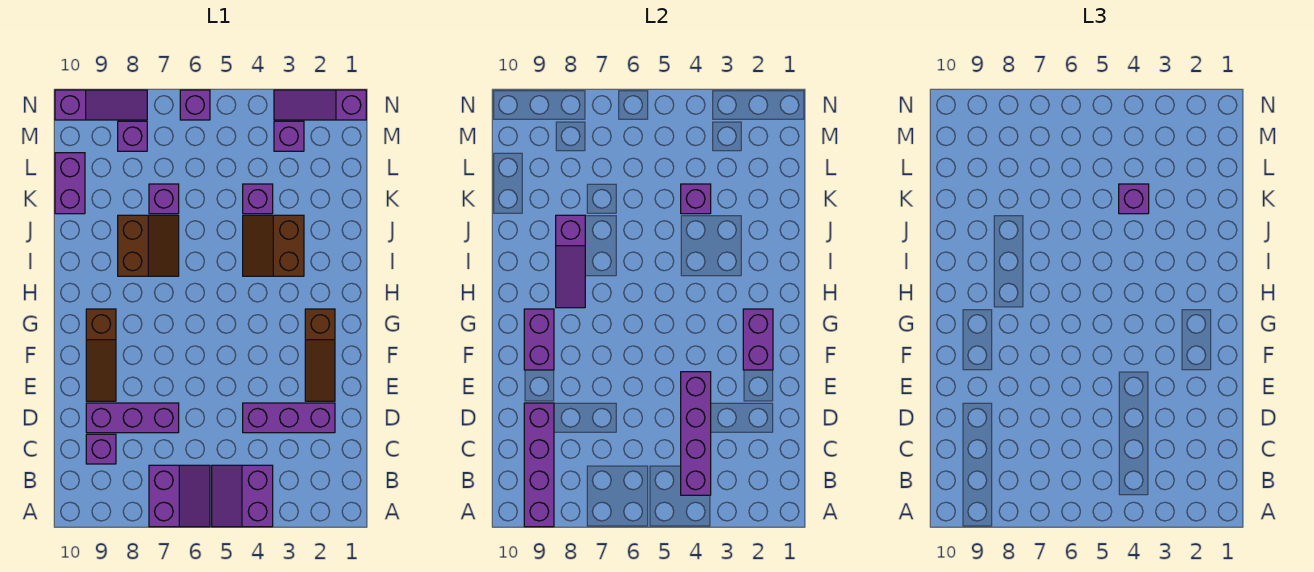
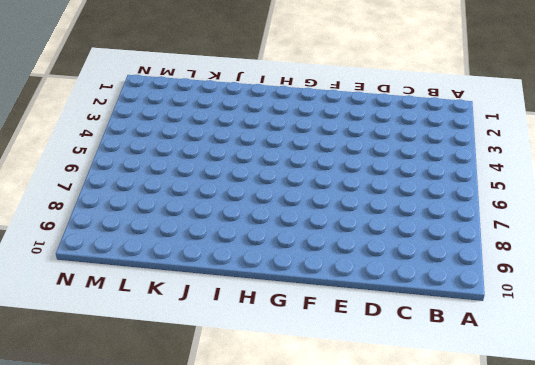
none -> purple slope A4:B5 level 1 top 4
none -> purple slope A6:B7 level 1 top 7
none -> purple brick C9 level 1

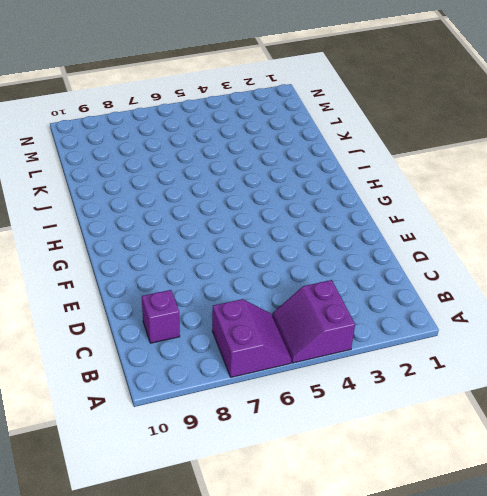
none -> purple brick D2:D4 level 1
none -> purple brick D7:D9 level 1
none -> brown slope E2:G2 level 1 top G

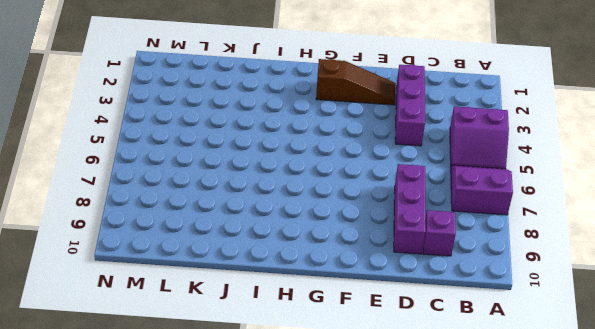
none -> brown slope E9:G9 level 1 top G
none -> brown slope I3:J4 level 1 top 3
none -> brown slope I7:J8 level 1 top 8

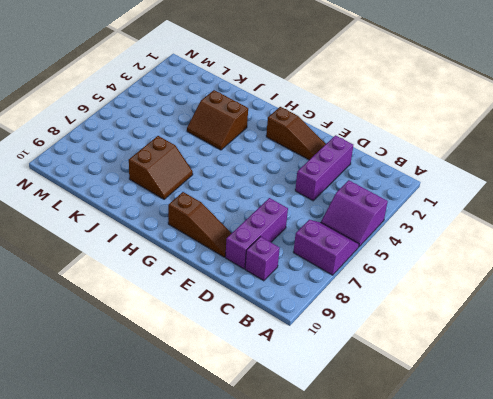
brown slope I7:J8 level 1 top J -> brown slope I7:J8 level 1 top 8
none -> purple brick K4 level 1
none -> purple brick K7 level 1
none -> purple brick K10:L10 level 1

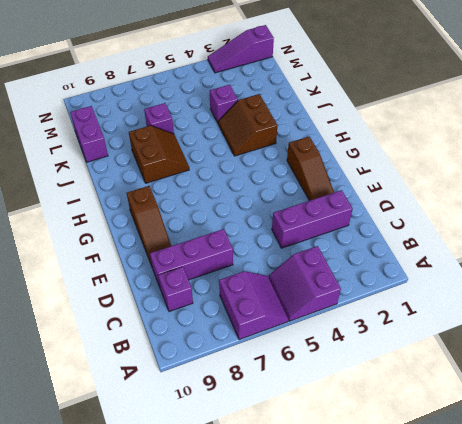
none -> purple brick M3 level 1
none -> purple brick M8 level 1
none -> purple brick N6 level 1

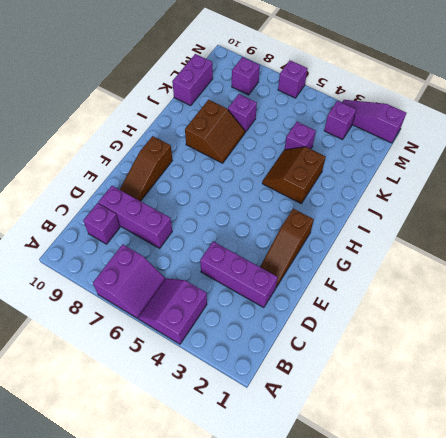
none -> purple slope N8:N10 level 1 top 10
none -> purple brick A9:D9 level 2
none -> purple brick B4:E4 level 2

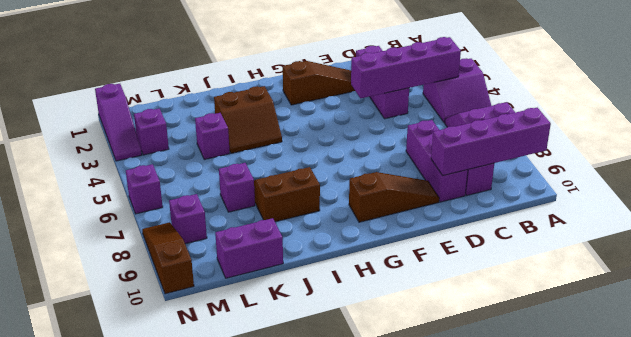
brown slope N8:N10 level 1 top 10 -> purple slope N8:N10 level 1 top 10
none -> purple brick F2:G2 level 2
none -> purple brick F9:G9 level 2
none -> purple slope H8:J8 level 2 top J

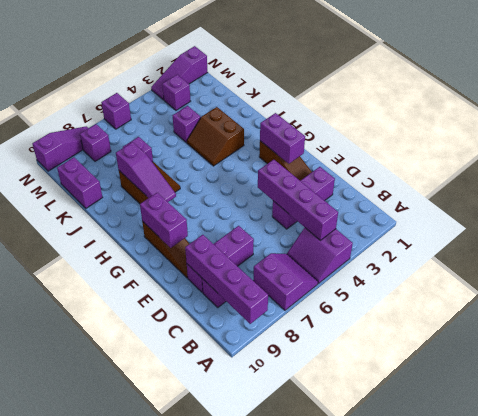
none -> purple brick K4 level 2
none -> purple brick K4 level 3

